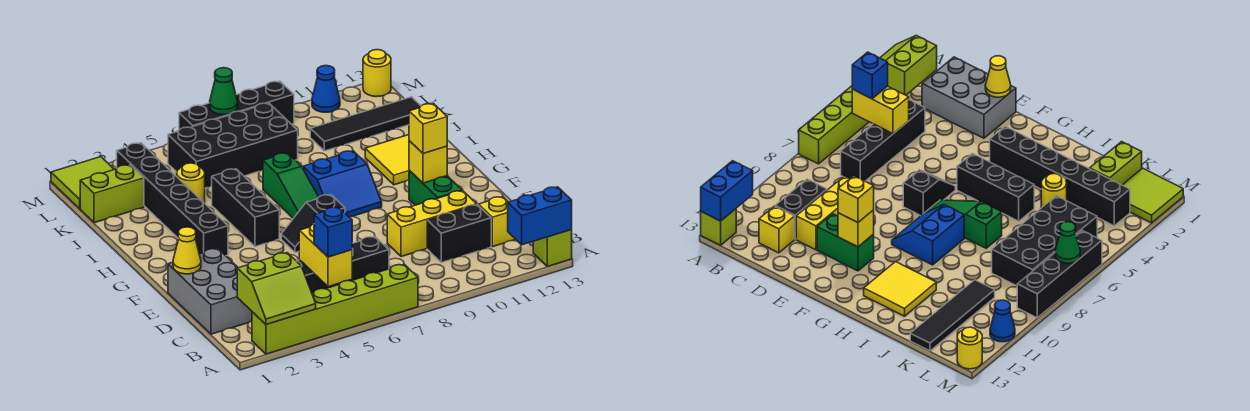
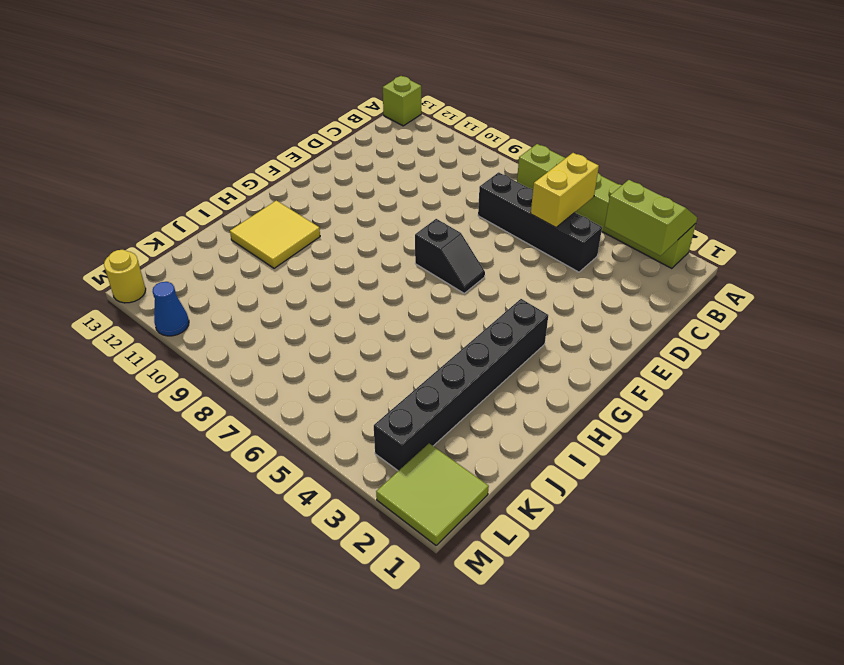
none -> grey brick C1:E2 level 1
none -> black brick C10:C11 level 1
none -> yellow brick C12 level 1
none -> yellow brick D9:D11 level 1

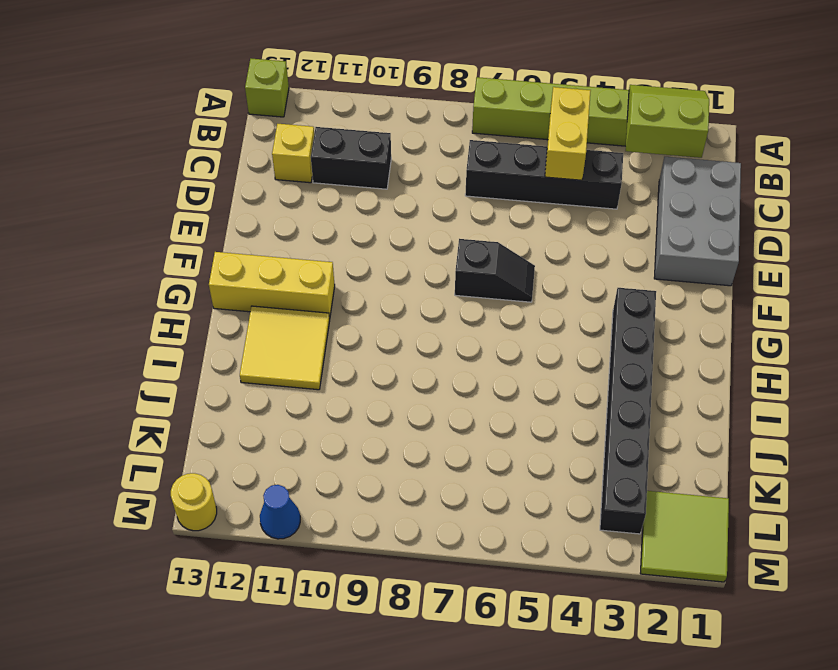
yellow brick G11:G13 level 1 -> yellow brick D9:D11 level 1
none -> green brick E11:F11 level 1
none -> black brick G5:I5 level 1
none -> green slope G7:I7 level 1 top I
none -> blue slope G8:H9 level 1 top H

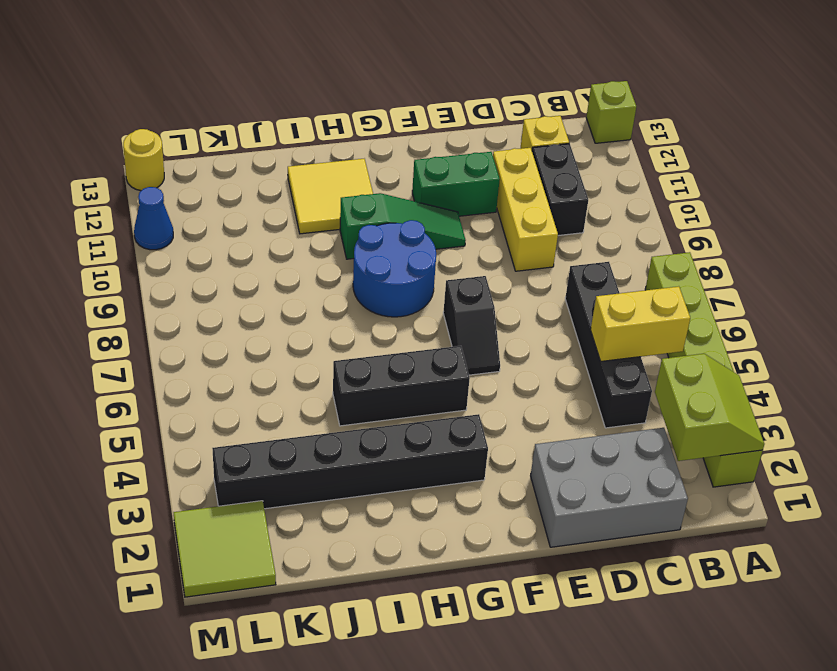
green slope F10:H10 level 1 top H -> green slope G7:I7 level 1 top I
blue round brick G8:H9 level 1 -> blue slope G8:H9 level 1 top H
none -> yellow round brick J4 level 1
none -> lime brick K1:K2 level 1
none -> black brick K5:L8 level 1
none -> black tile K10:K13 level 1

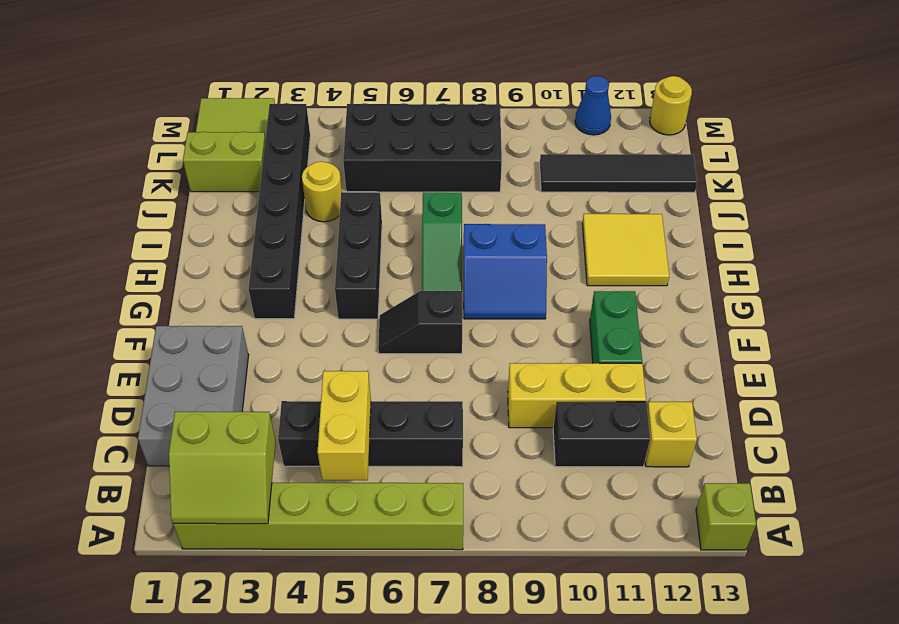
none -> black brick M6:M9 level 1
none -> blue brick A12:A13 level 2
none -> yellow cone E1 level 2
none -> yellow brick F11 level 2

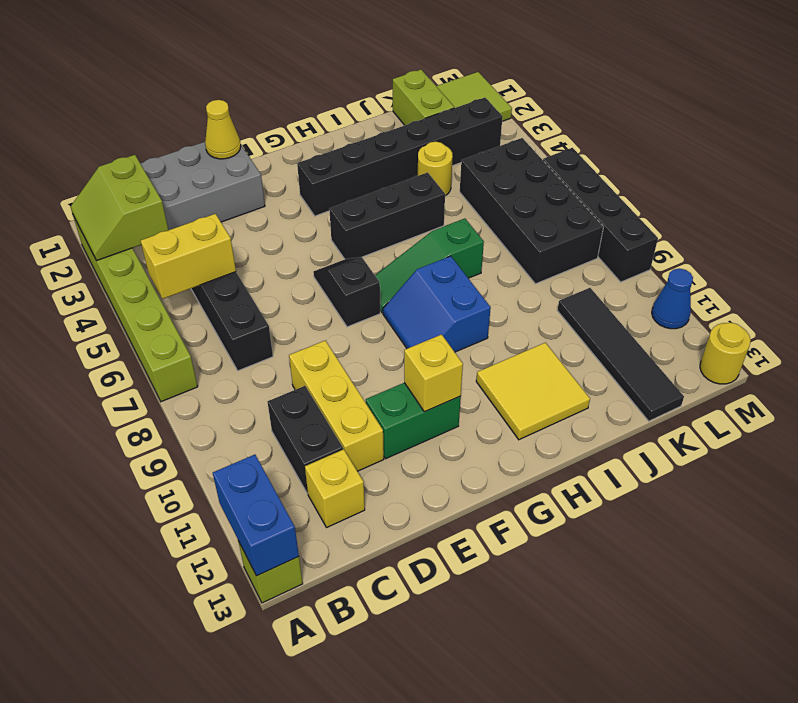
none -> green cone M7 level 2
none -> blue brick B5 level 3
none -> yellow brick F11 level 3

